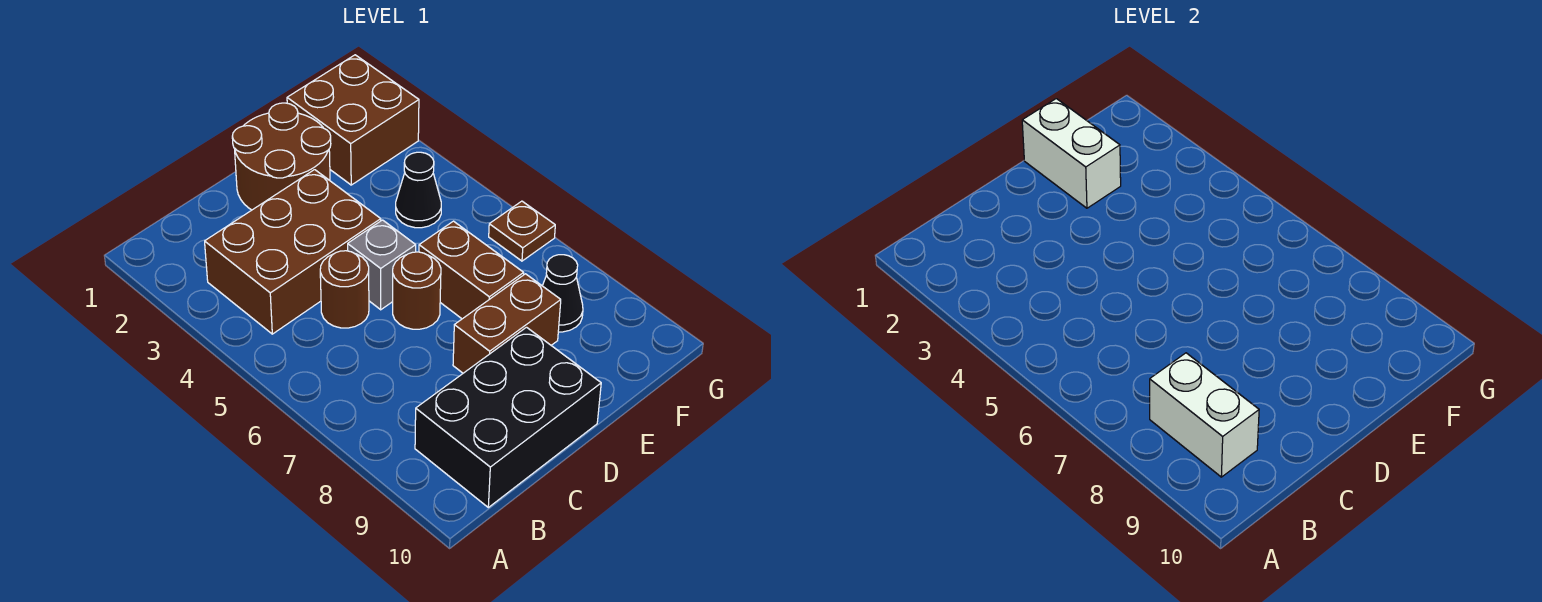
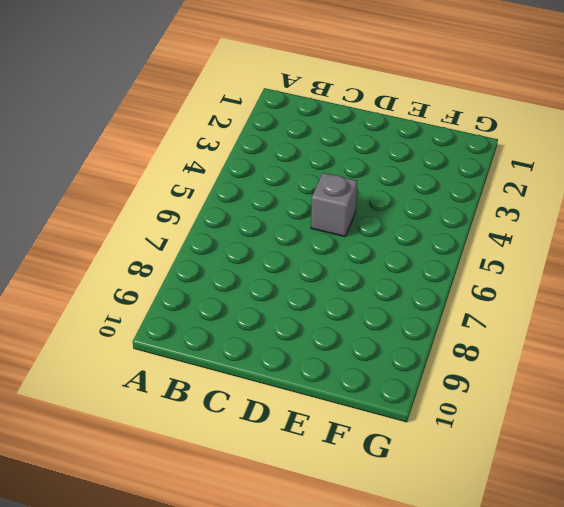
none -> brown brick B3:D4 level 1
none -> black brick B9:D10 level 1
none -> brown round brick C5 level 1

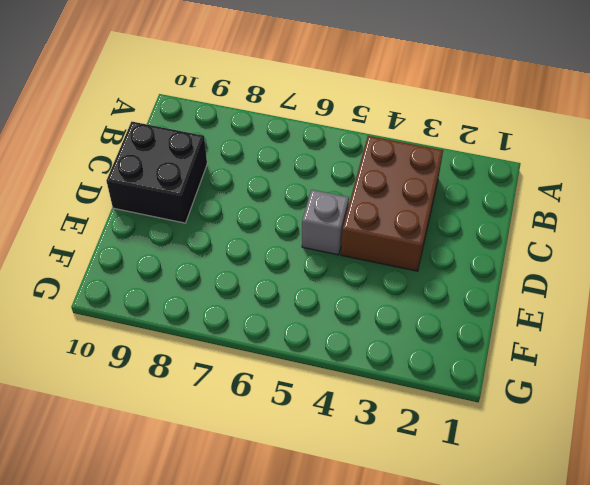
black brick C9:D10 level 1 -> black brick B9:D10 level 1
none -> brown round brick C5 level 1
none -> brown round brick D1:E2 level 1
none -> brown round brick D6 level 1

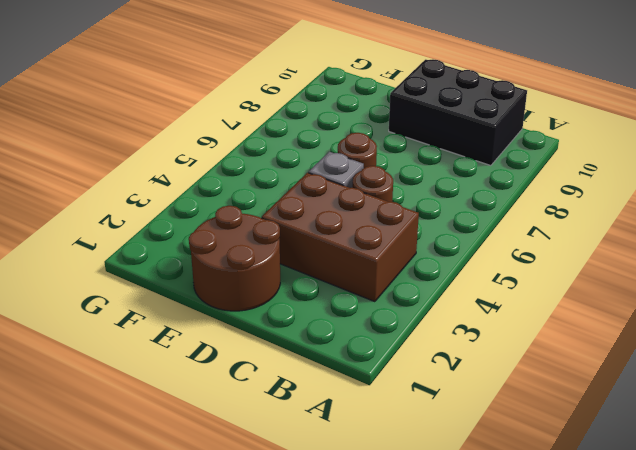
none -> brown brick D8:E8 level 1
none -> brown brick E6:E7 level 1
none -> brown brick F1:G2 level 1

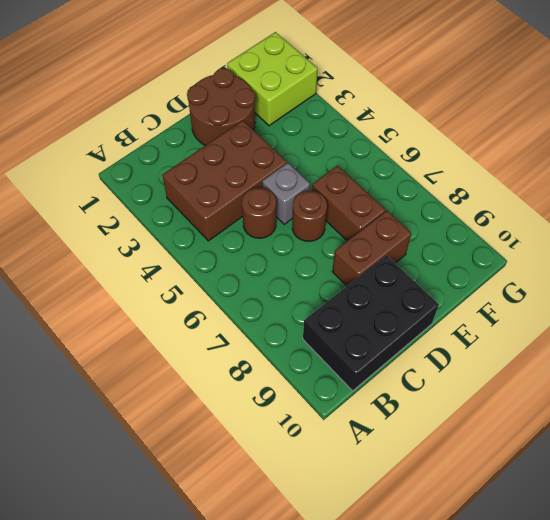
lime brick F1:G2 level 1 -> brown brick F1:G2 level 1
none -> black cone F4 level 1
none -> black cone F8 level 1
none -> brown plate G6 level 1

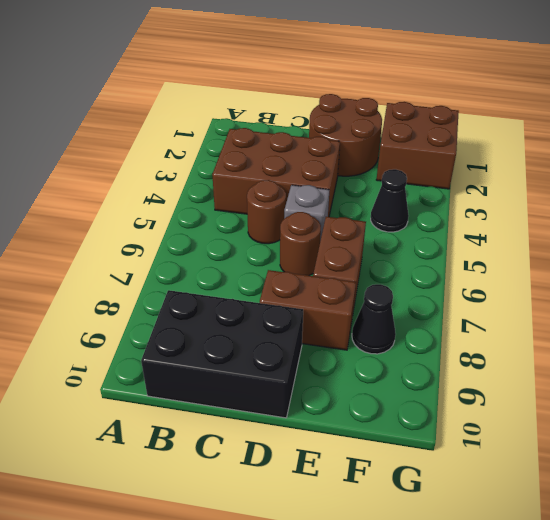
none -> brown plate G6 level 1
none -> white brick B8:B9 level 2
none -> white brick E1:E2 level 2

